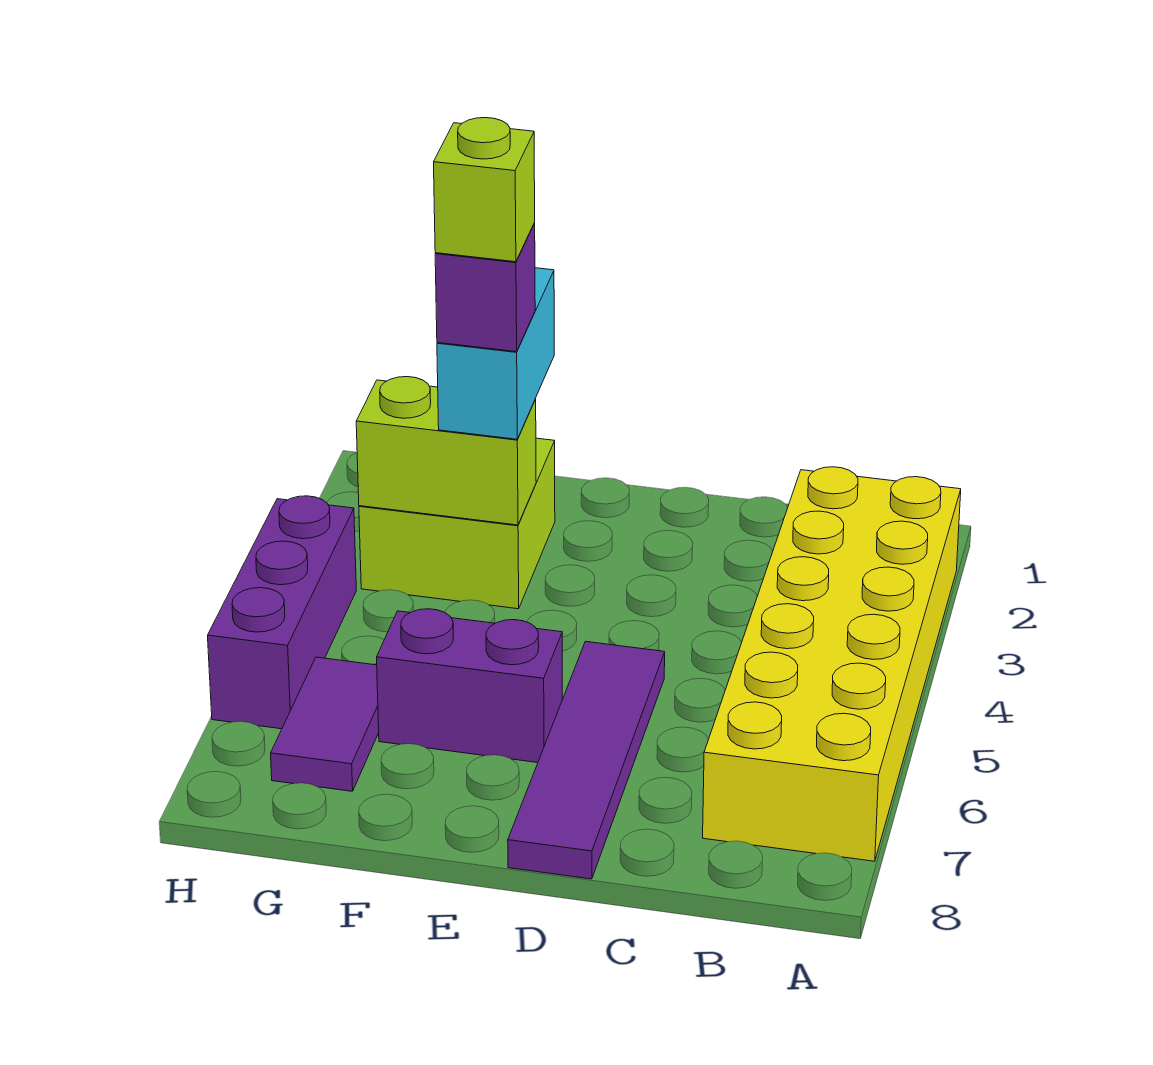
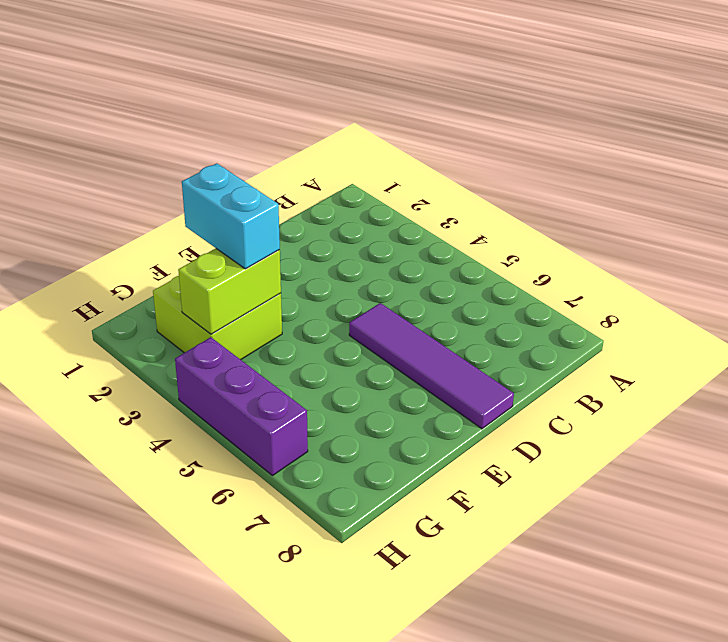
none -> yellow brick A2:B7 level 1
none -> purple brick E6:F6 level 1

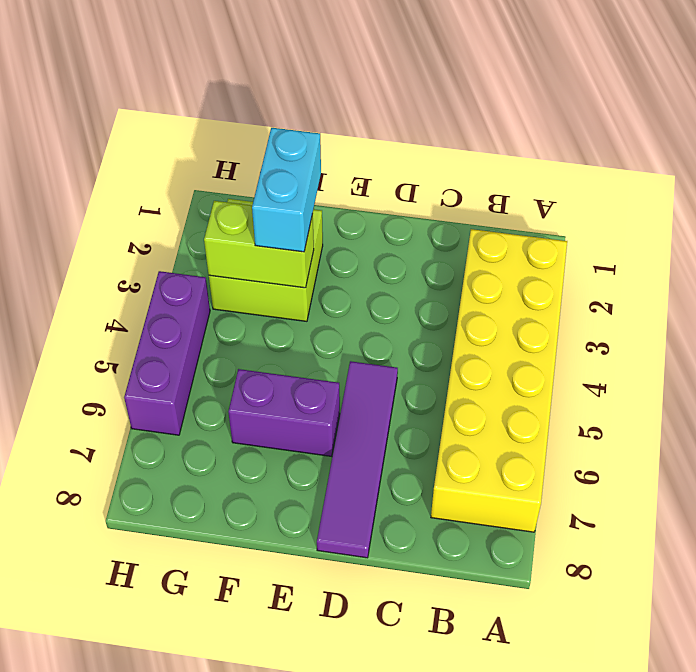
none -> purple tile G6:G7 level 1
none -> purple brick F3 level 4

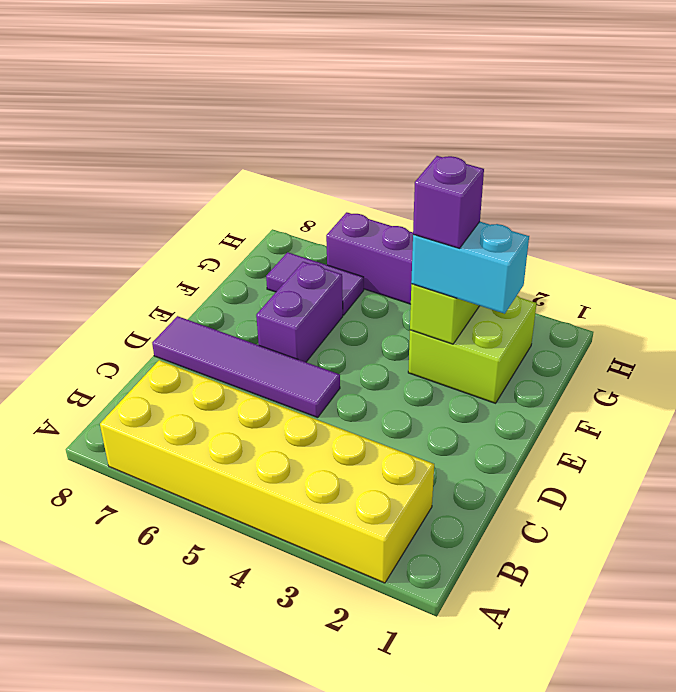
none -> lime brick F3 level 5

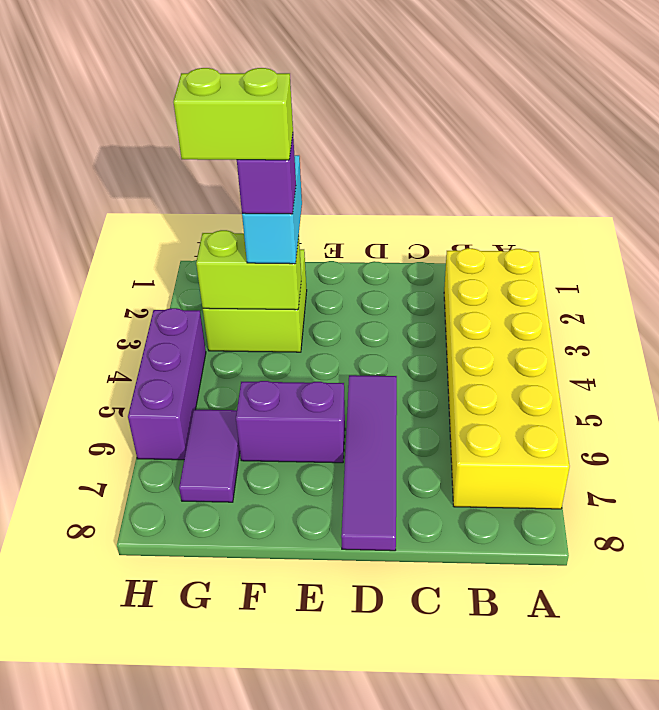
lime brick F3:G3 level 5 -> lime brick F3 level 5

